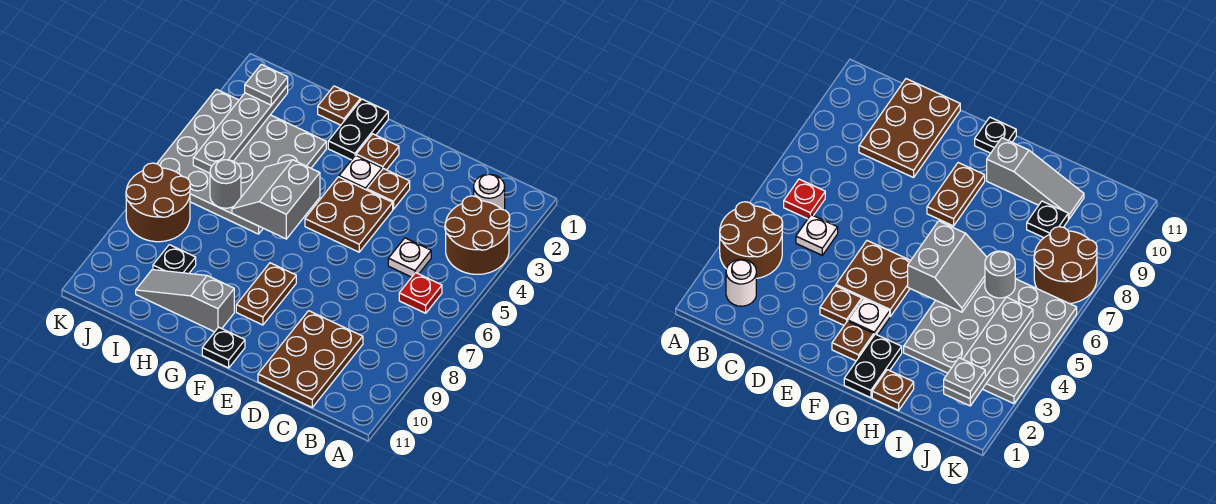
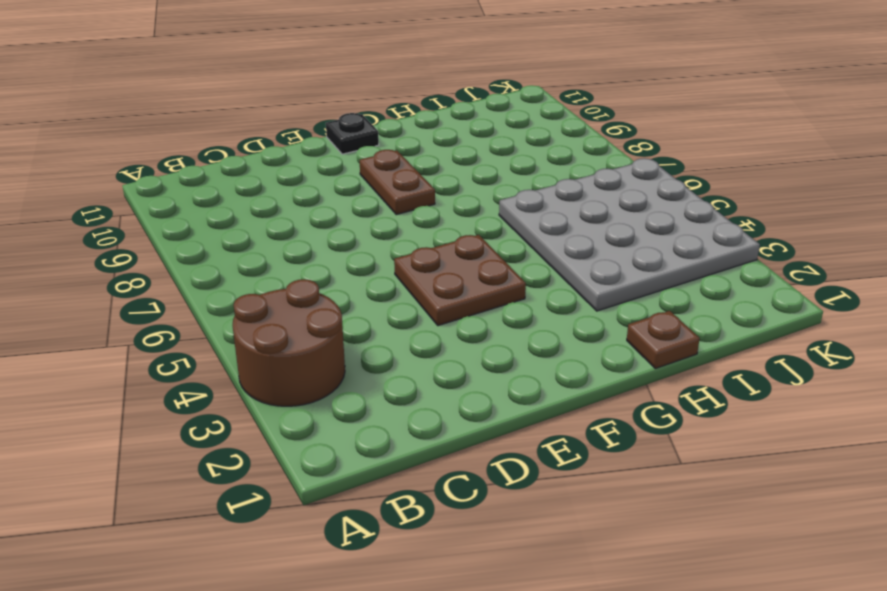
none -> white round brick B2 level 1
none -> red plate B6 level 1
none -> white plate C5 level 1

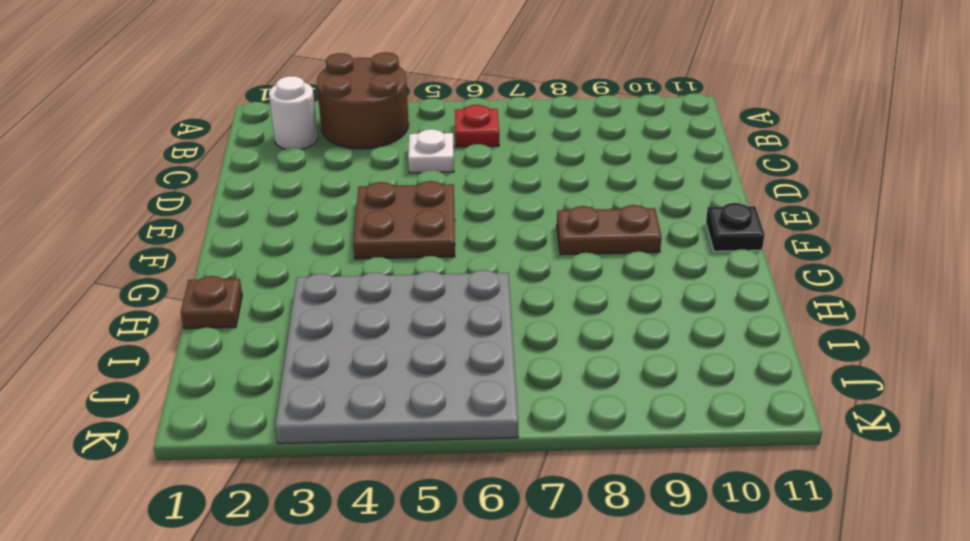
none -> brown plate C9:D11 level 1
none -> brown plate E3 level 1
none -> brown plate F2 level 1

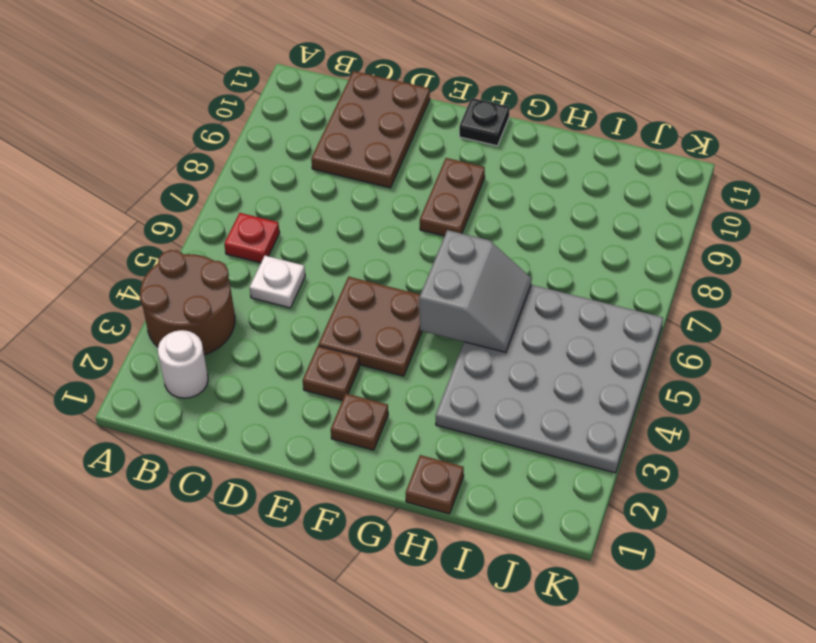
none -> white plate F3 level 1
none -> black plate G1:G2 level 1
none -> grey slope G10:I10 level 1 top G

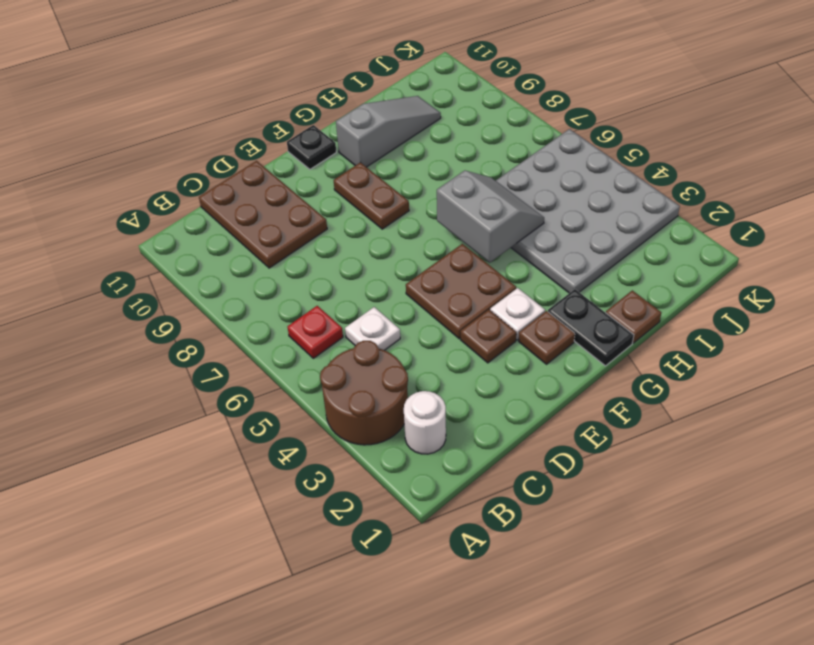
none -> black plate I9 level 1
none -> brown round brick J7:K8 level 1
none -> grey round brick I6 level 2

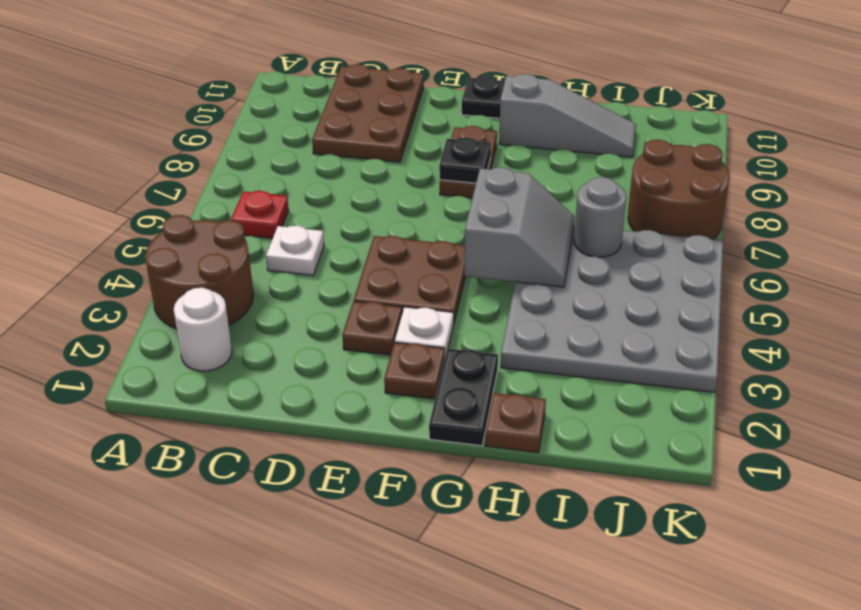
black plate F8 level 2 -> black plate I9 level 1
none -> grey plate J2:J5 level 2
none -> grey plate J2 level 3

